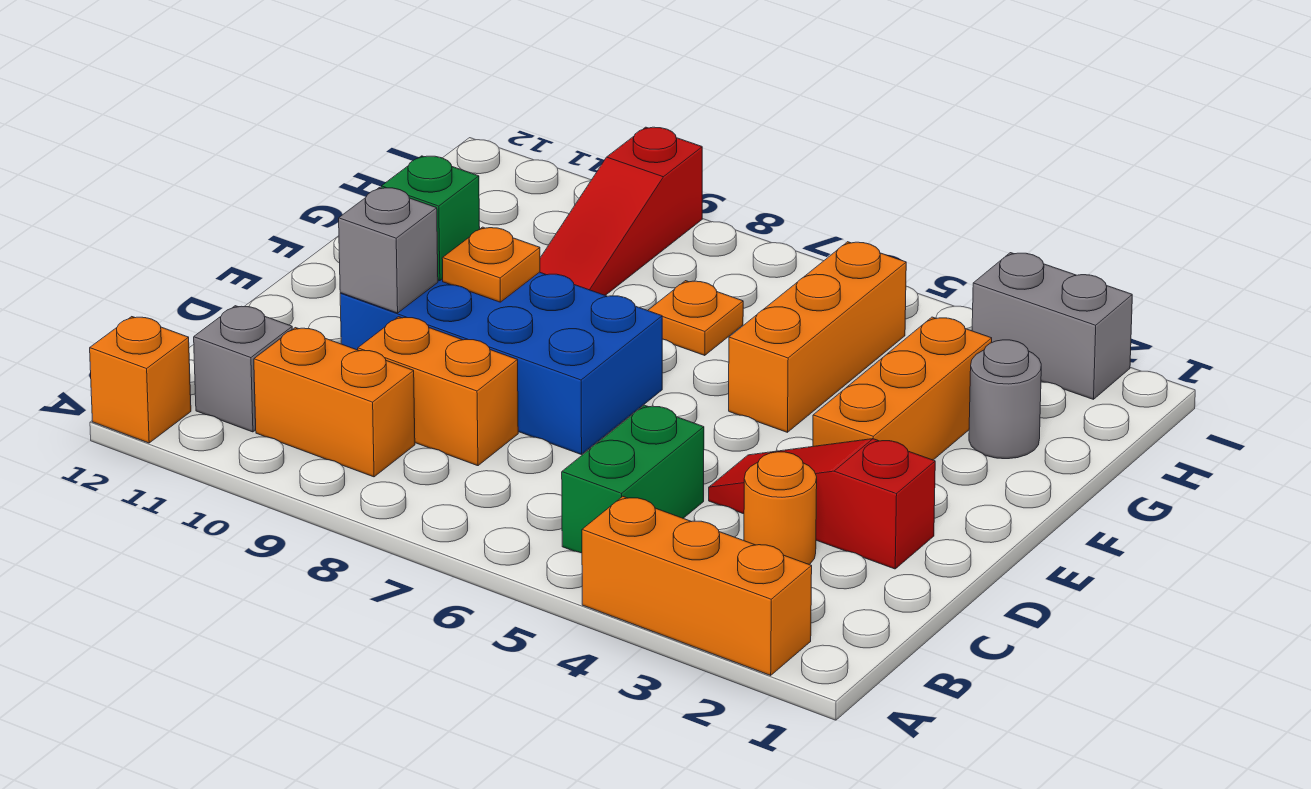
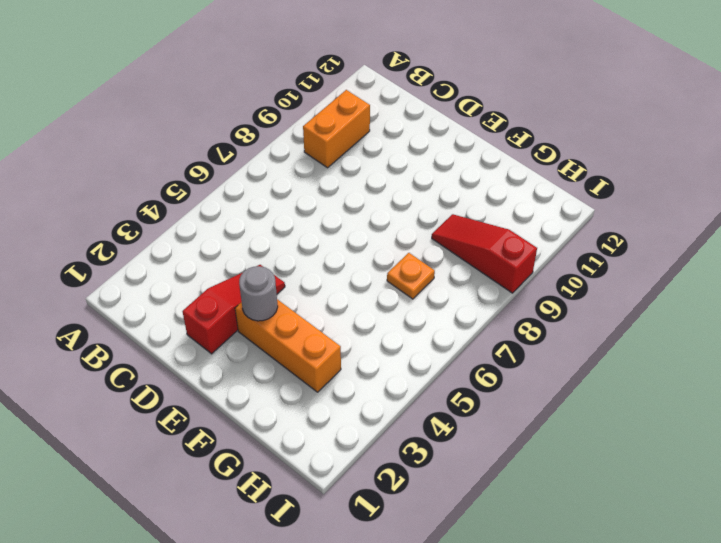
grey round brick E3 level 2 -> grey round brick G2 level 1
none -> orange brick A2:A4 level 1
none -> orange brick A12 level 1
none -> green brick B5:C5 level 1

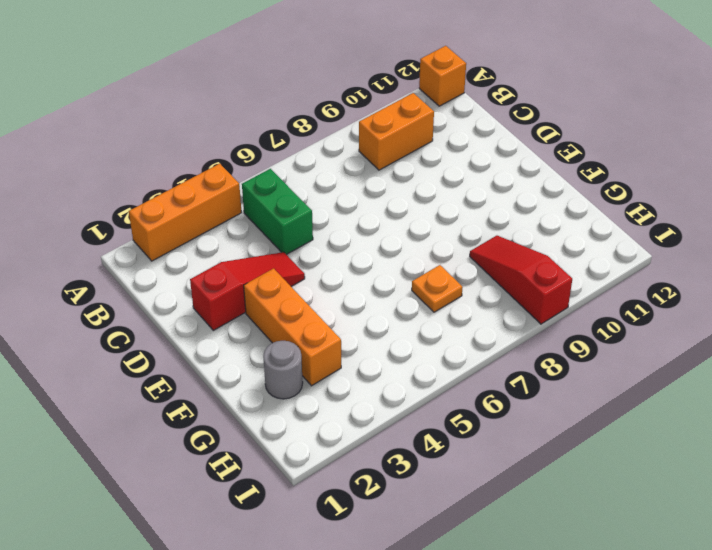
none -> grey brick B11 level 1
none -> orange round brick C3 level 1
none -> orange brick C8:C9 level 1

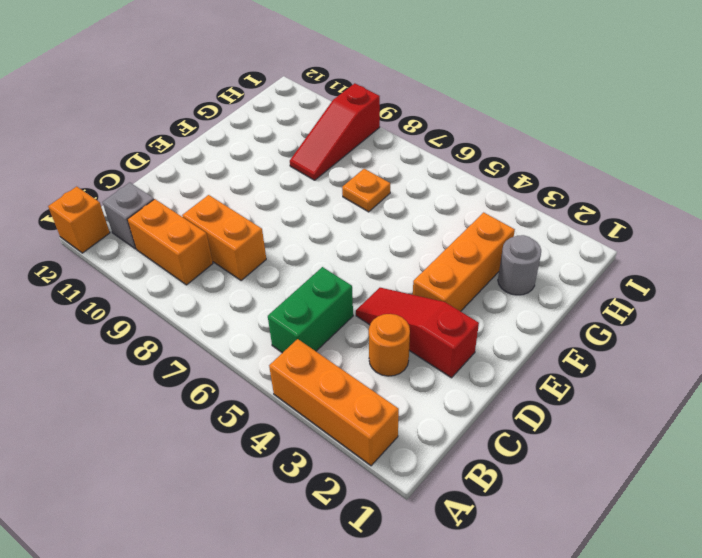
none -> blue brick D7:E10 level 1
none -> orange brick F5:H5 level 1
none -> grey brick I2:I3 level 1

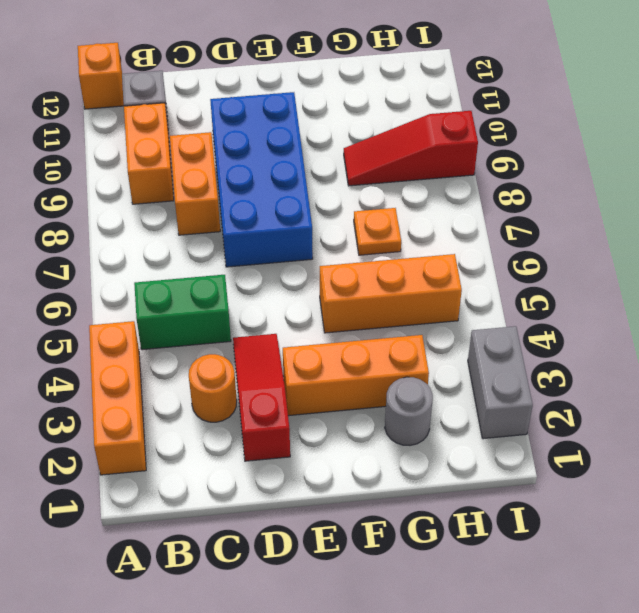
none -> grey brick D10 level 2
none -> orange plate E9 level 2
none -> green brick E10 level 2

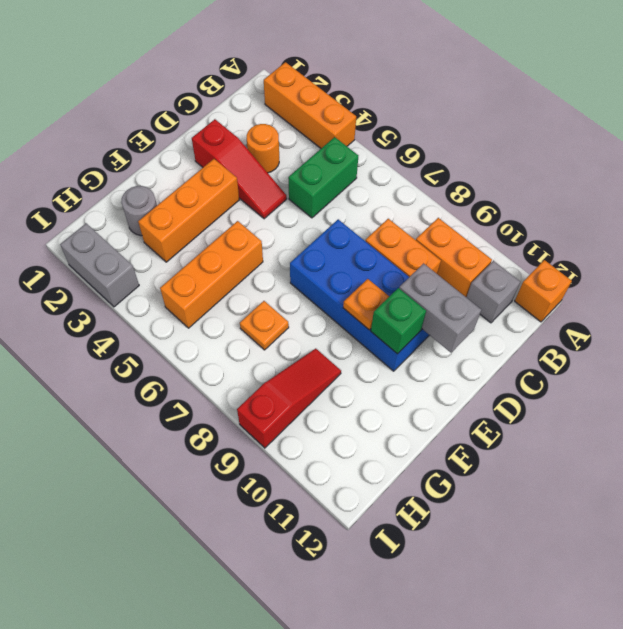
grey brick D10:D11 level 2 -> grey brick D10 level 2

